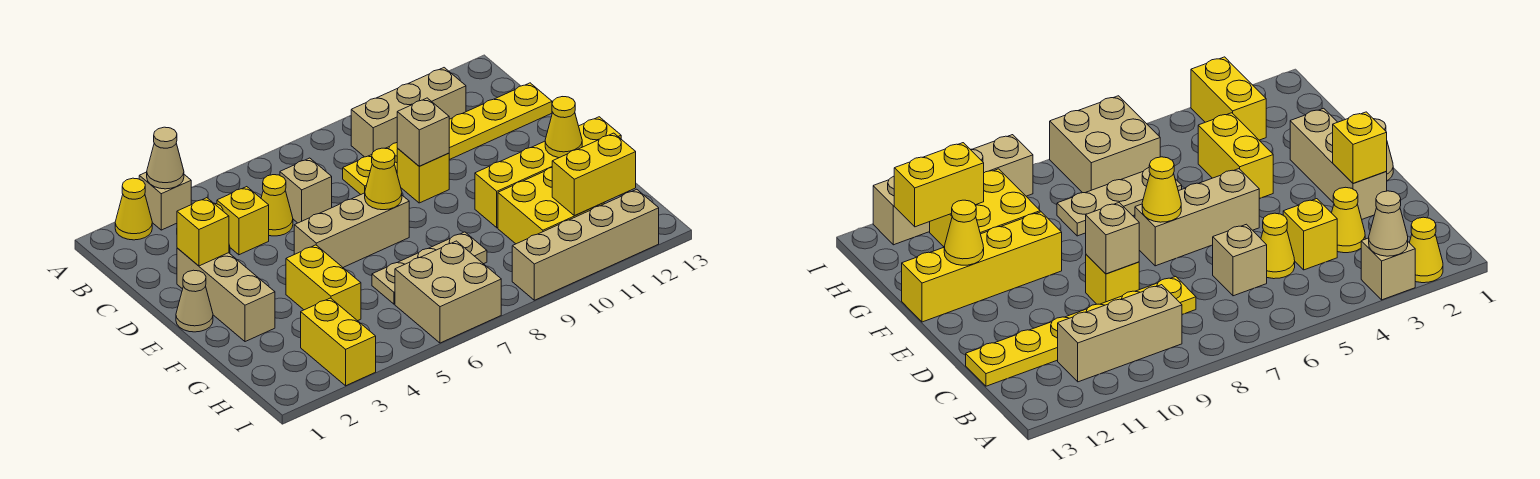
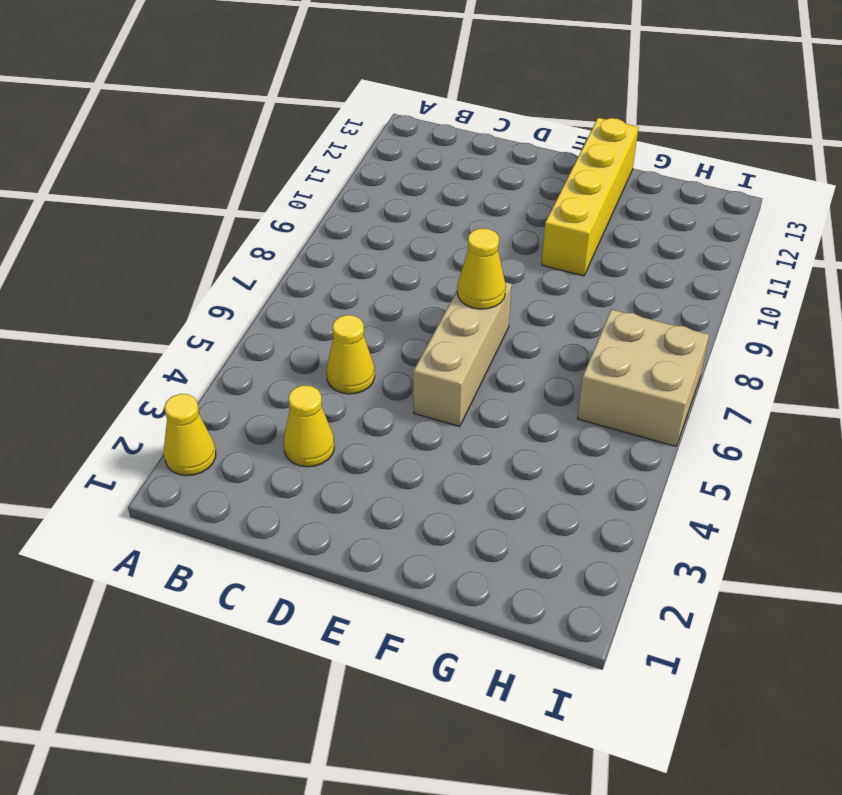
none -> tan brick A3 level 1
none -> tan brick B9:B11 level 1
none -> yellow brick C4 level 1

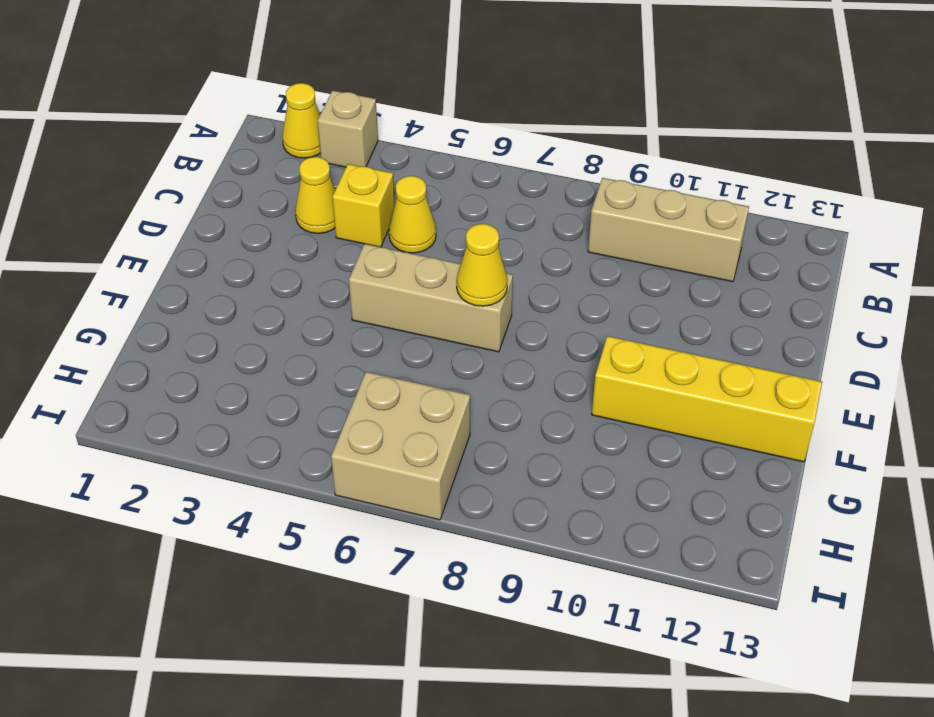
none -> tan brick C6 level 1
none -> yellow plate C8:C13 level 1
none -> tan brick D2:F2 level 1

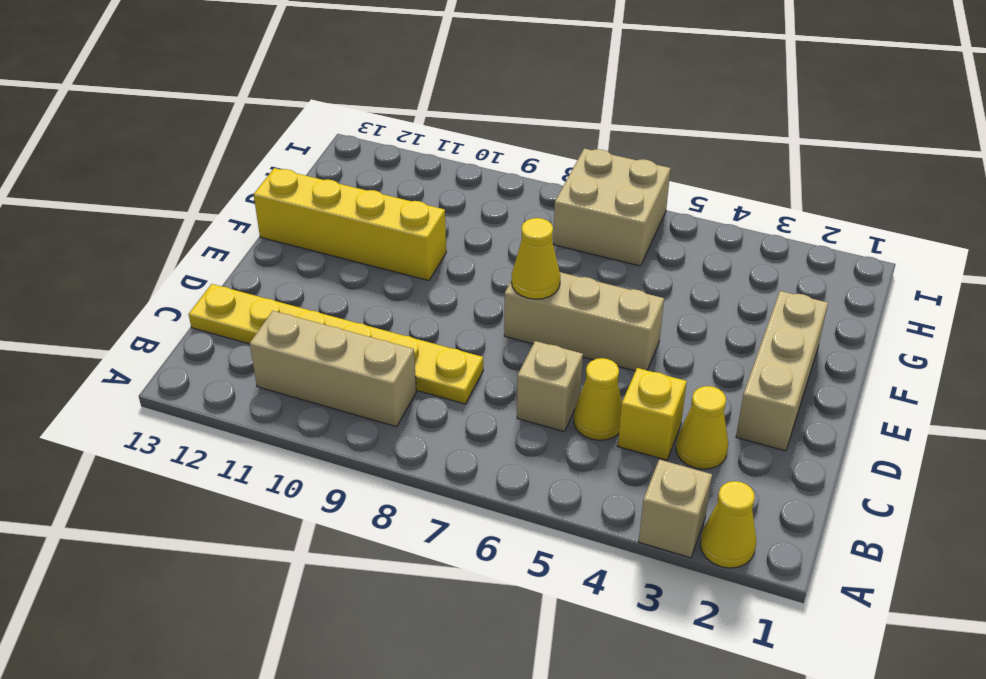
none -> yellow brick D9 level 1
none -> tan cone E1 level 1
none -> yellow brick F4:G4 level 1

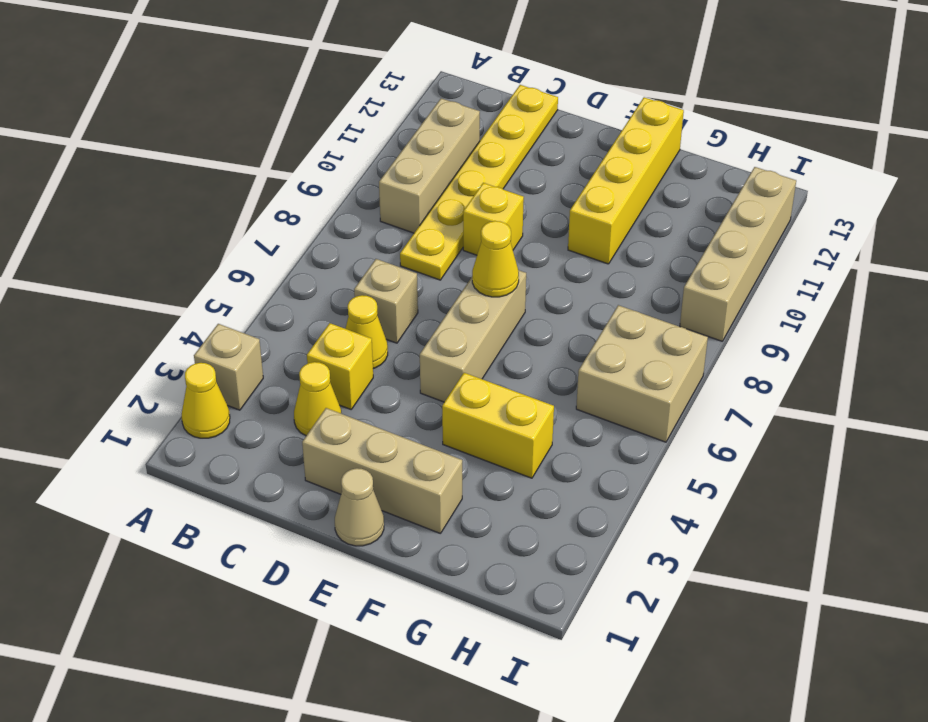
none -> tan plate G6:G8 level 1
none -> yellow brick G10:H11 level 1
none -> yellow brick H3:I3 level 1

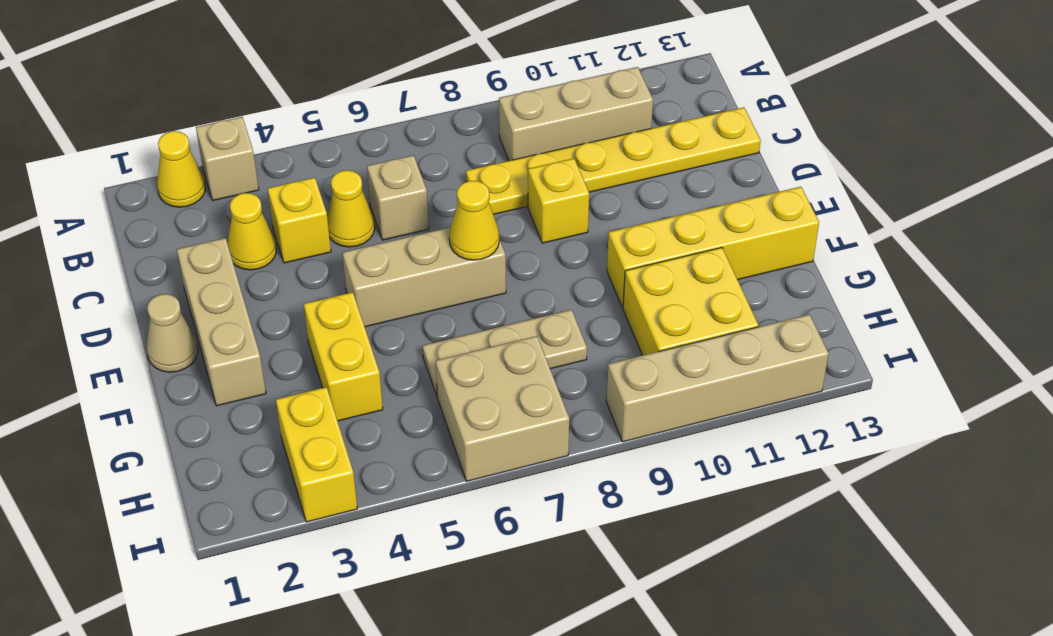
none -> tan cone A3 level 2
none -> yellow brick D2 level 2
none -> tan brick D9 level 2

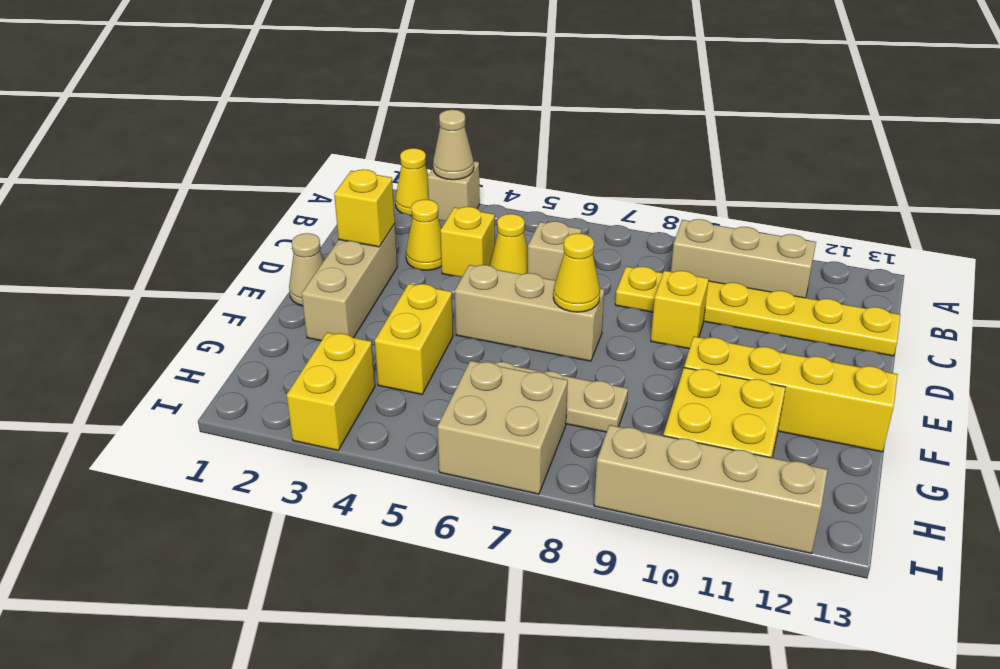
none -> tan brick D9 level 2
none -> yellow cone F12 level 2
none -> yellow brick H11:H12 level 2

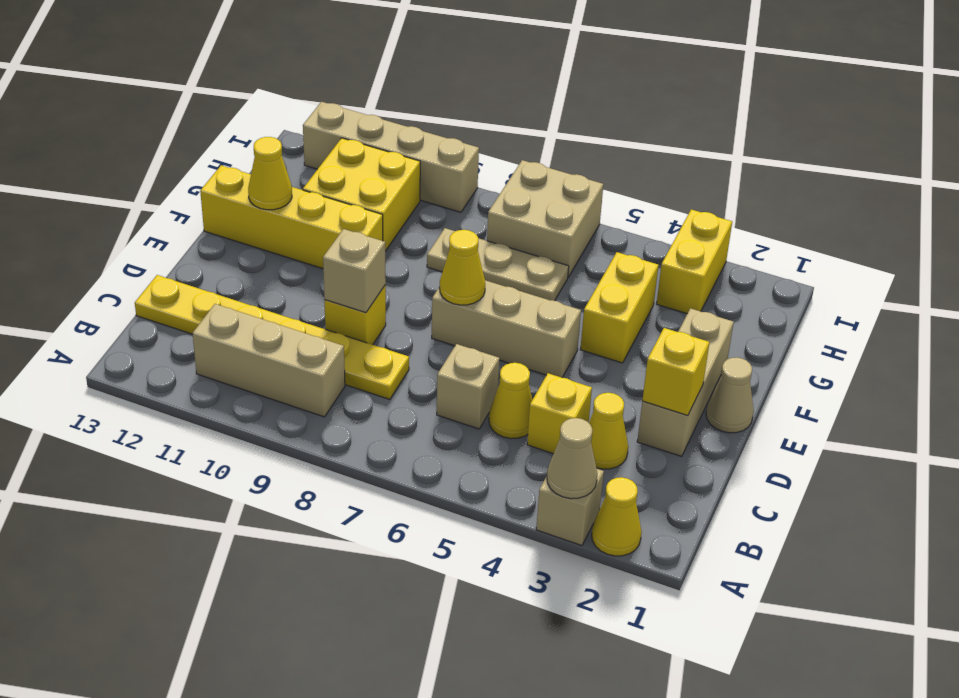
none -> yellow brick H11:H12 level 2

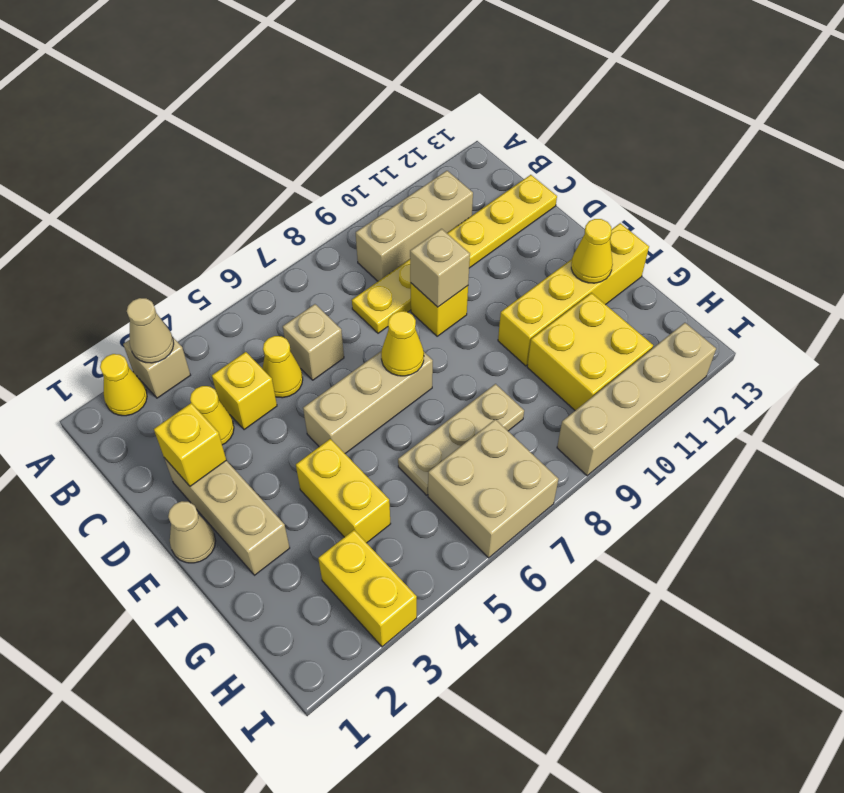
none -> yellow brick H11:H12 level 2

